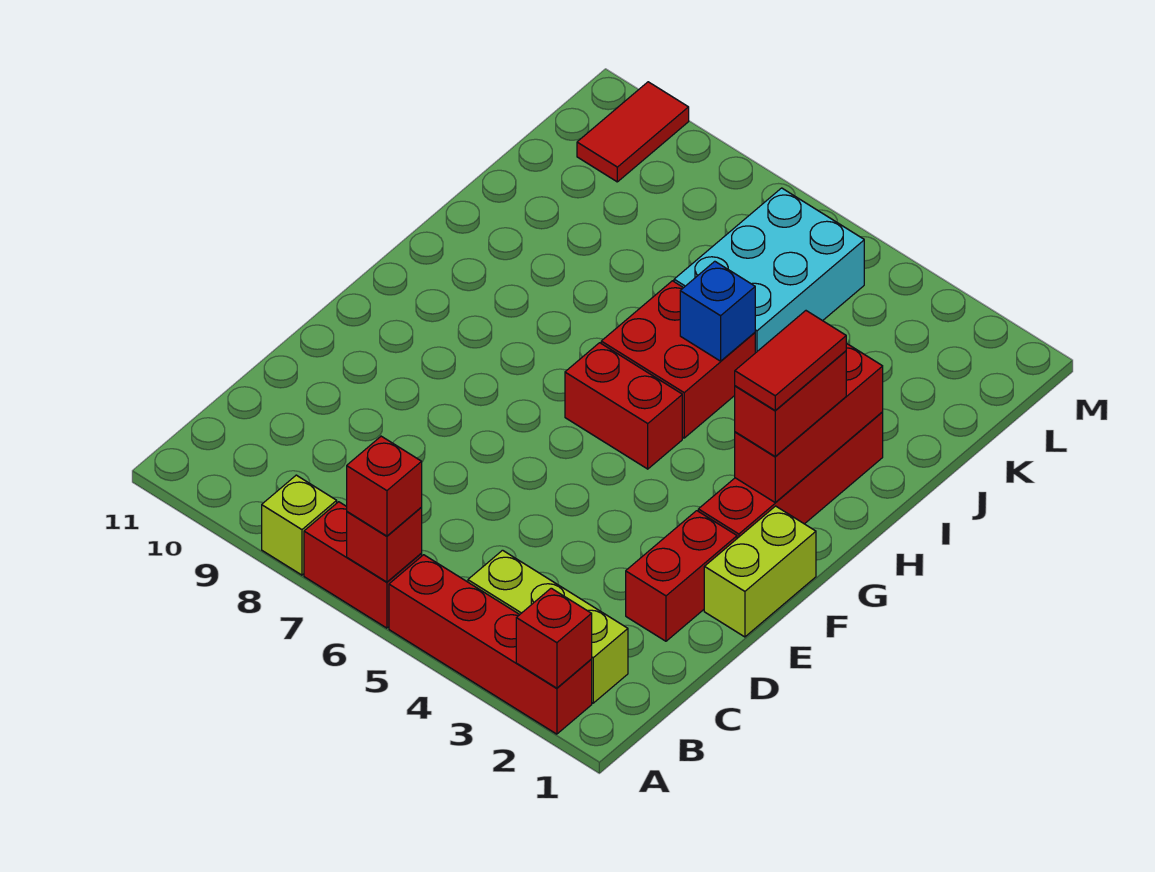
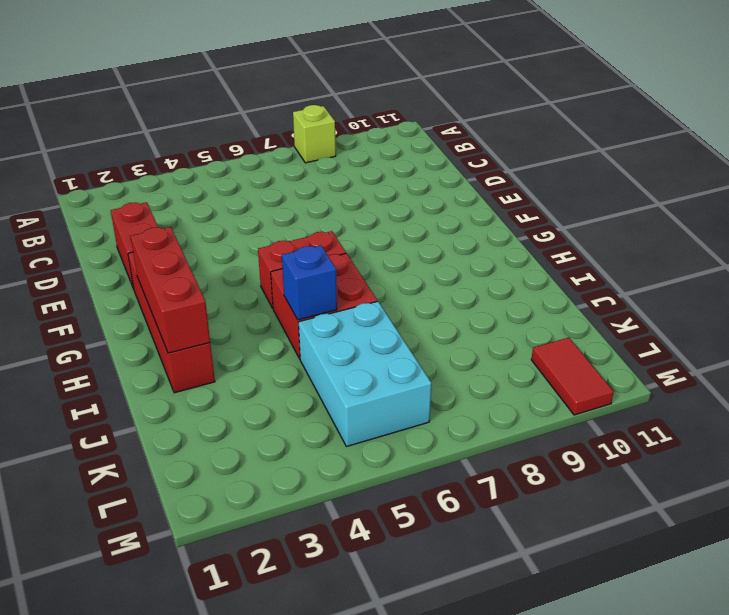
none -> red brick A2:A5 level 1
none -> red brick A6:A7 level 1
none -> lime brick B2:B4 level 1

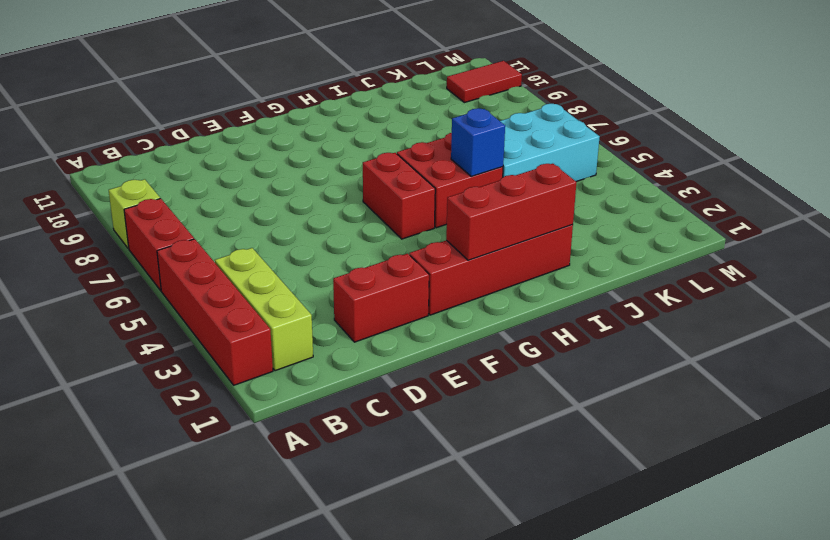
none -> lime brick E1:F1 level 1
none -> red brick A2 level 2
none -> red brick A6 level 2

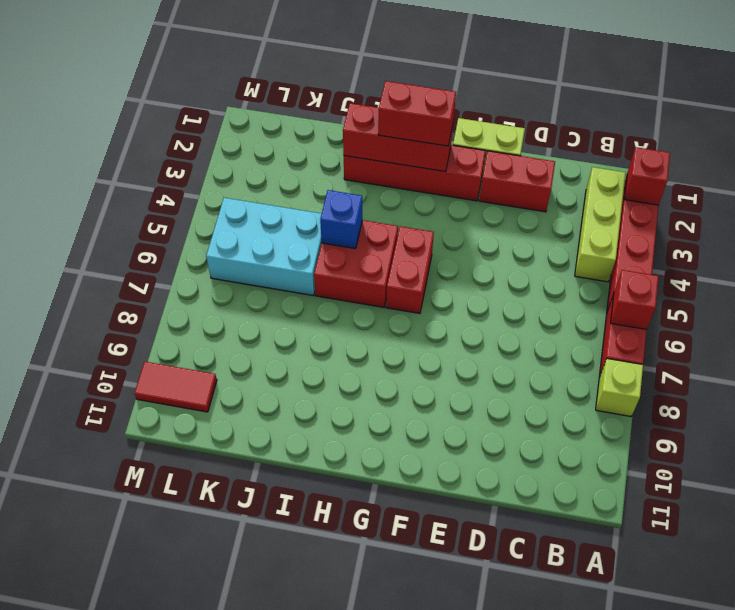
none -> red brick A6 level 3
none -> red tile G2:H2 level 4

